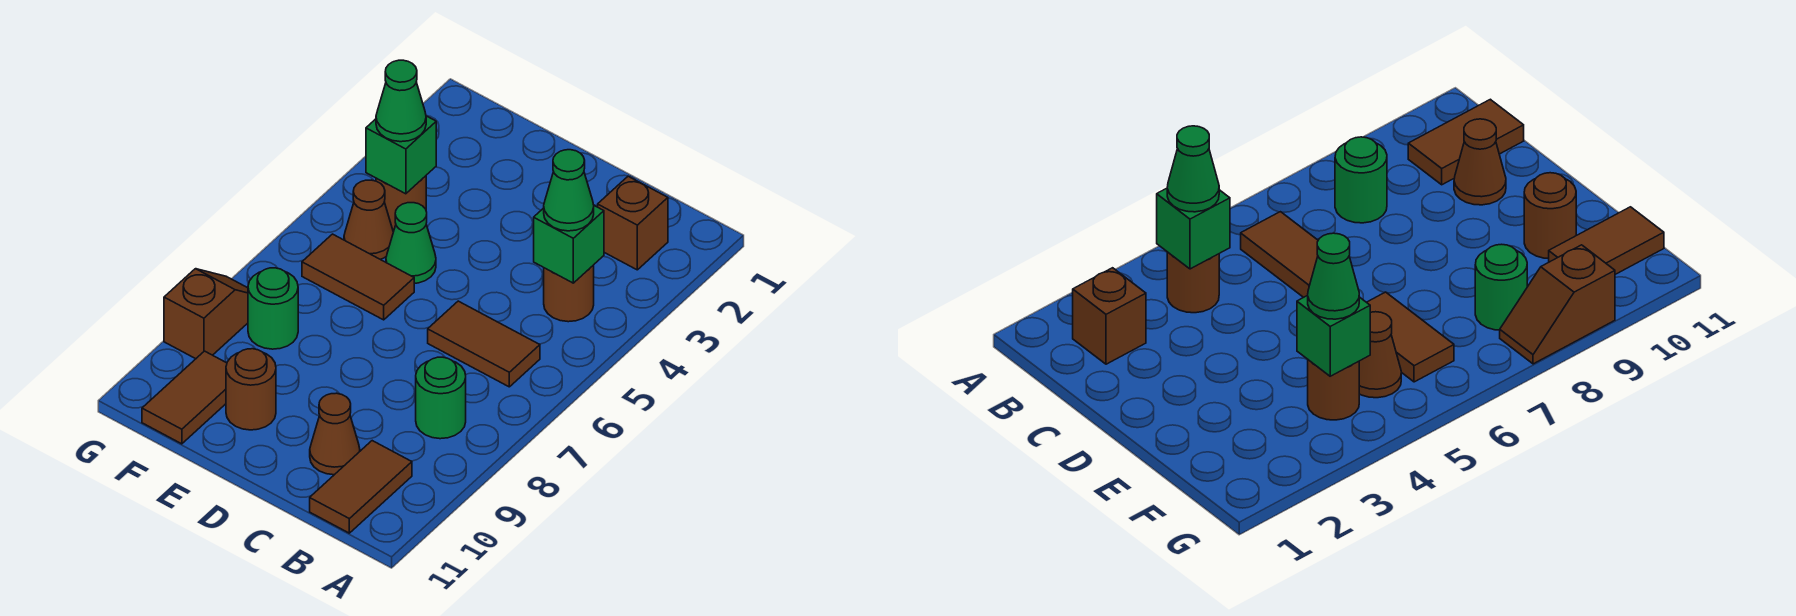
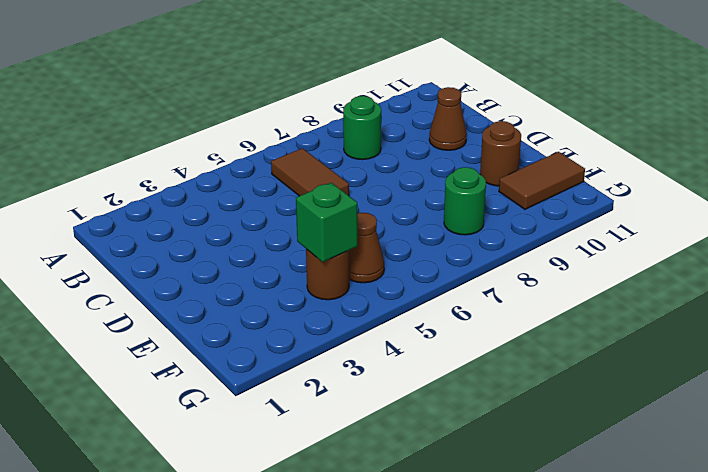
none -> brown brick B2 level 1
none -> brown round brick B4 level 1
none -> brown tile B10:B11 level 1

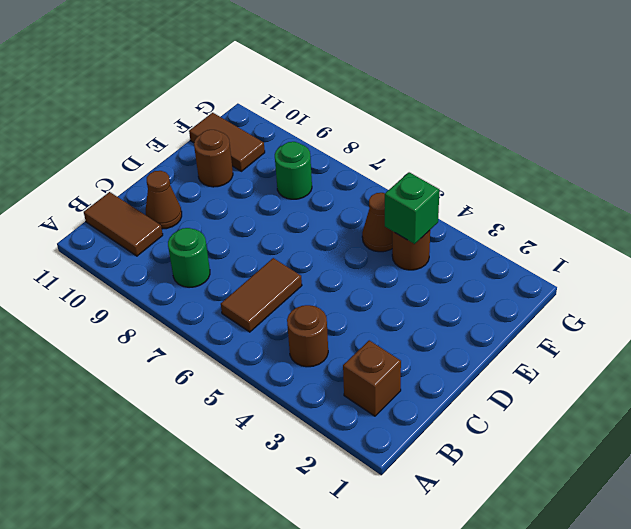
none -> green cone E5 level 1
none -> brown tile E6:F6 level 1
none -> brown slope G8:G9 level 1 top 9

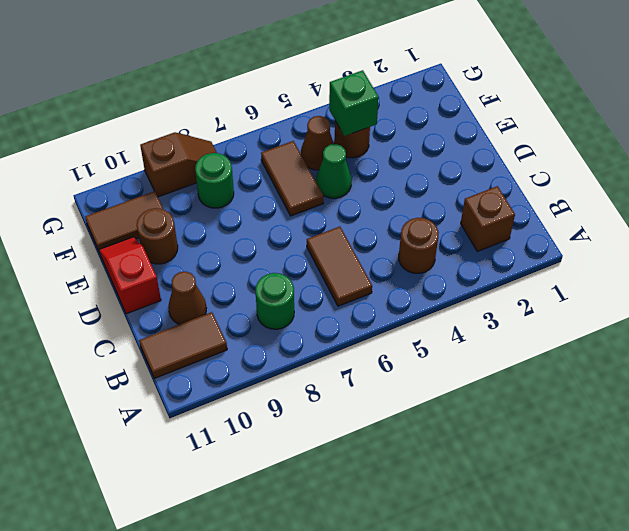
red slope D11:E11 level 1 top D -> none
none -> green brick B4 level 2
none -> green cone B4 level 3
none -> green cone F4 level 3

